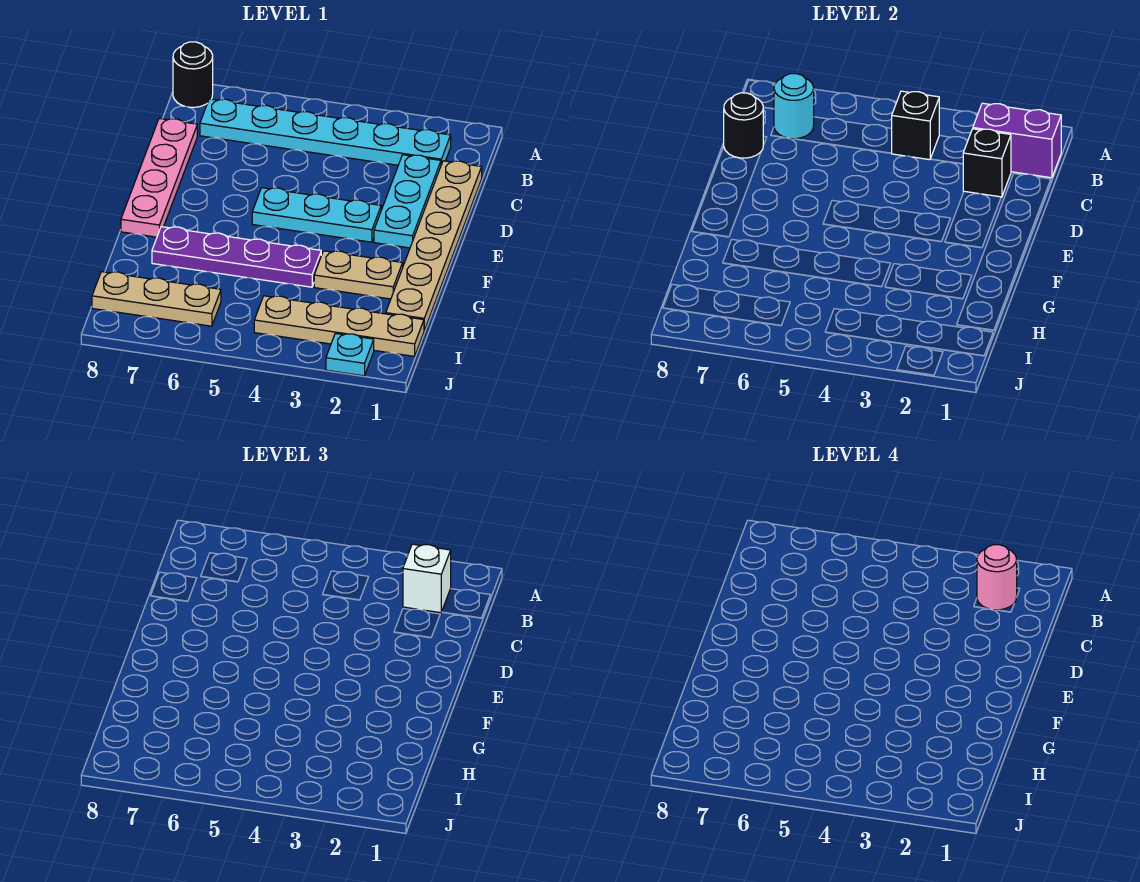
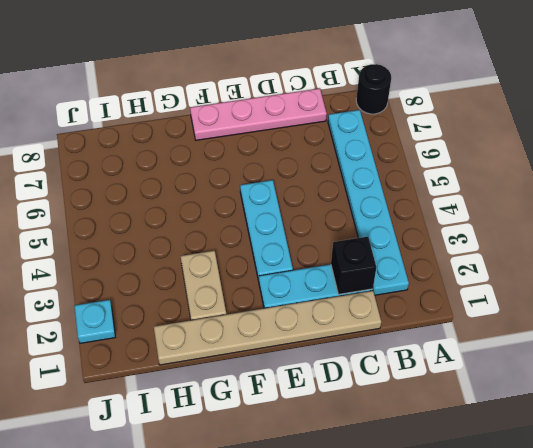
none -> purple plate G4:G7 level 1
none -> tan plate I1:I4 level 1
none -> tan plate I6:I8 level 1

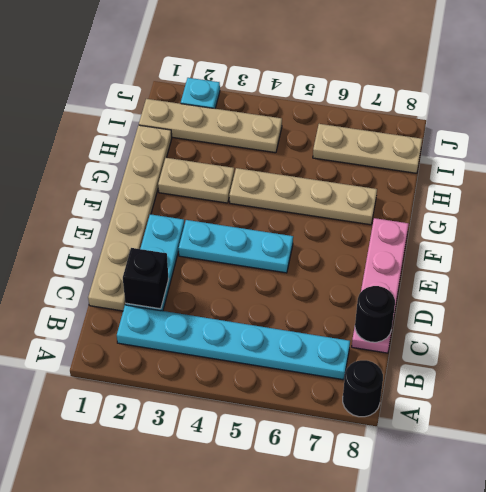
tan plate G4:G7 level 1 -> purple plate G4:G7 level 1
none -> purple brick B1:B2 level 2
none -> black brick B4 level 2
none -> cyan round brick B7 level 2

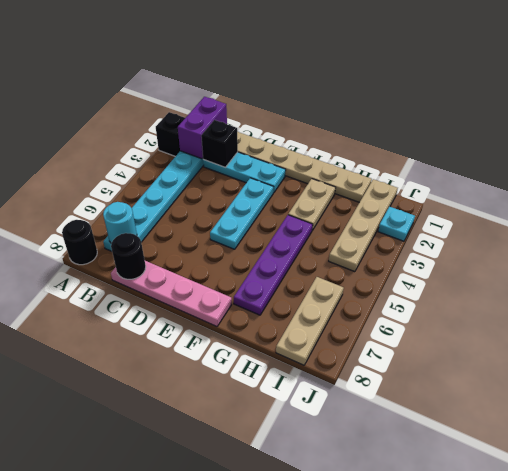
black brick A2 level 1 -> black brick B4 level 2
none -> white brick B2 level 3
none -> pink round brick B2 level 4

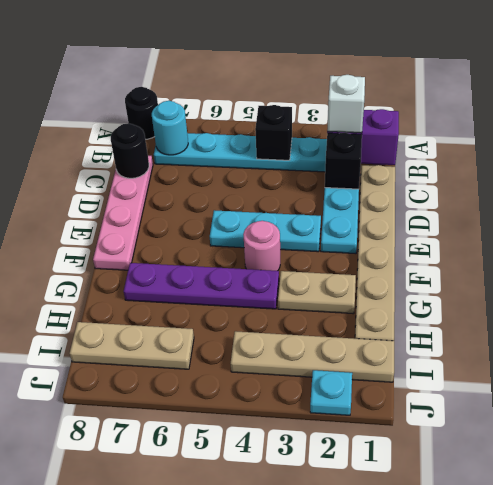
pink round brick F4 level 1 -> pink round brick B2 level 4

